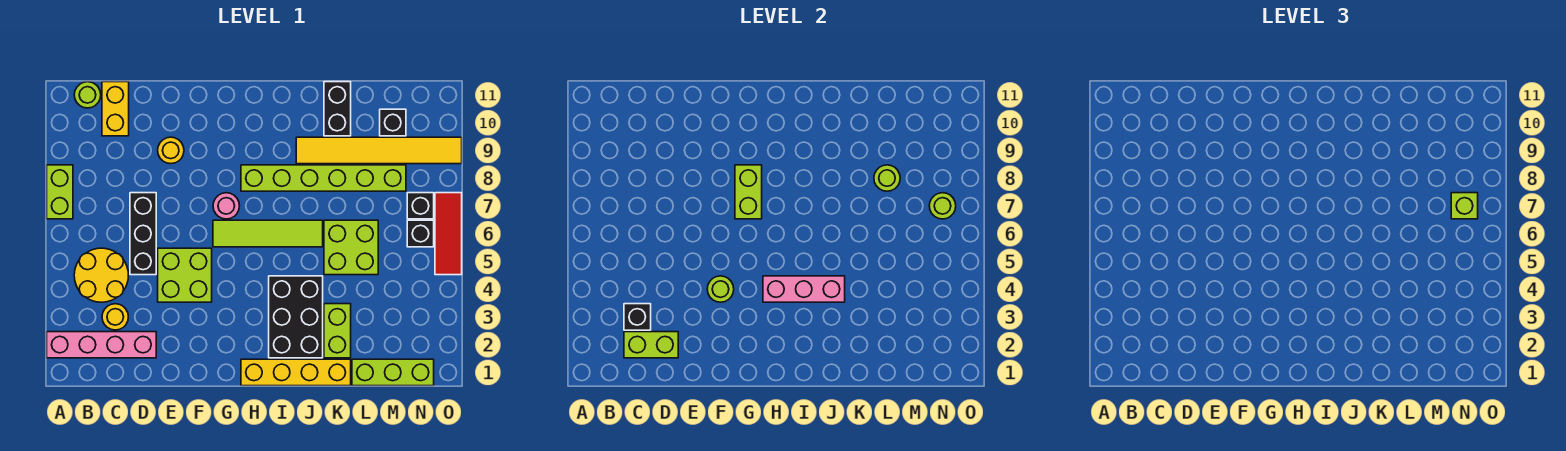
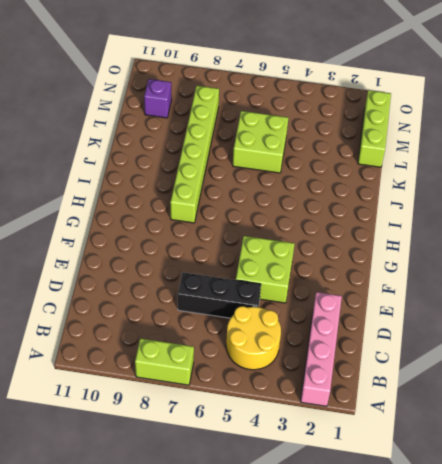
purple brick M10 level 1 -> black brick M10 level 1
none -> lime round brick B11 level 1
none -> yellow round brick C3 level 1
none -> yellow brick C10:C11 level 1
none -> yellow round brick E9 level 1

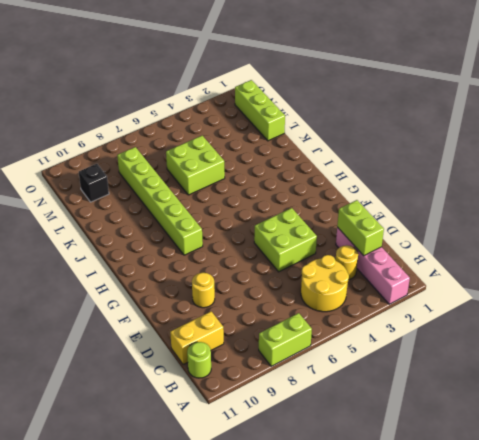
none -> black brick D5:D7 level 1
none -> lime tile G6:J6 level 1
none -> pink round brick G7 level 1
none -> yellow brick H1:K1 level 1

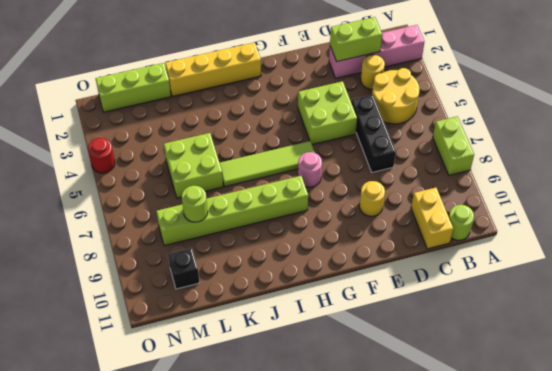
red round brick O4 level 1 -> none
none -> black brick I2:J4 level 1
none -> yellow tile J9:O9 level 1
none -> lime brick K2:K3 level 1
none -> black brick K10:K11 level 1

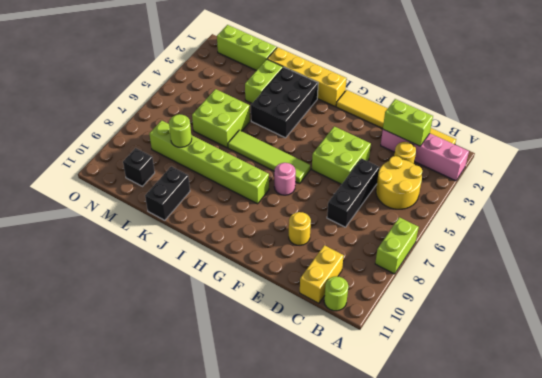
yellow tile B1:G1 level 1 -> yellow tile J9:O9 level 1
none -> black brick N6 level 1
none -> black brick N7 level 1
none -> red tile O5:O7 level 1
none -> black brick C3 level 2

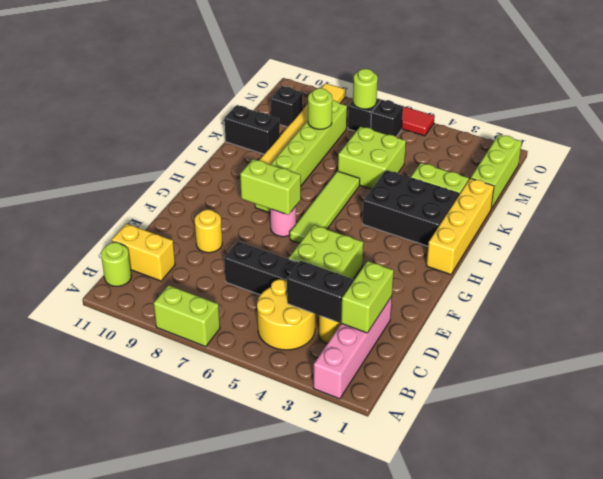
black brick C3:C4 level 2 -> black brick C3 level 2
none -> lime round brick F4 level 2
none -> pink brick H4:J4 level 2
none -> lime brick N7 level 3

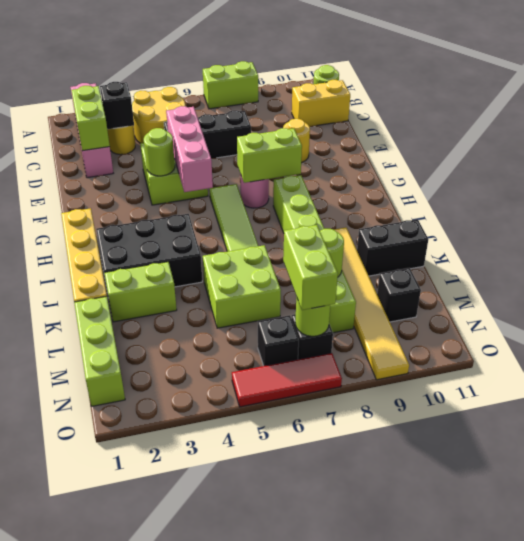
pink brick E5:G5 level 2 -> pink brick H4:J4 level 2
lime brick M7:N7 level 3 -> lime brick N7 level 3

